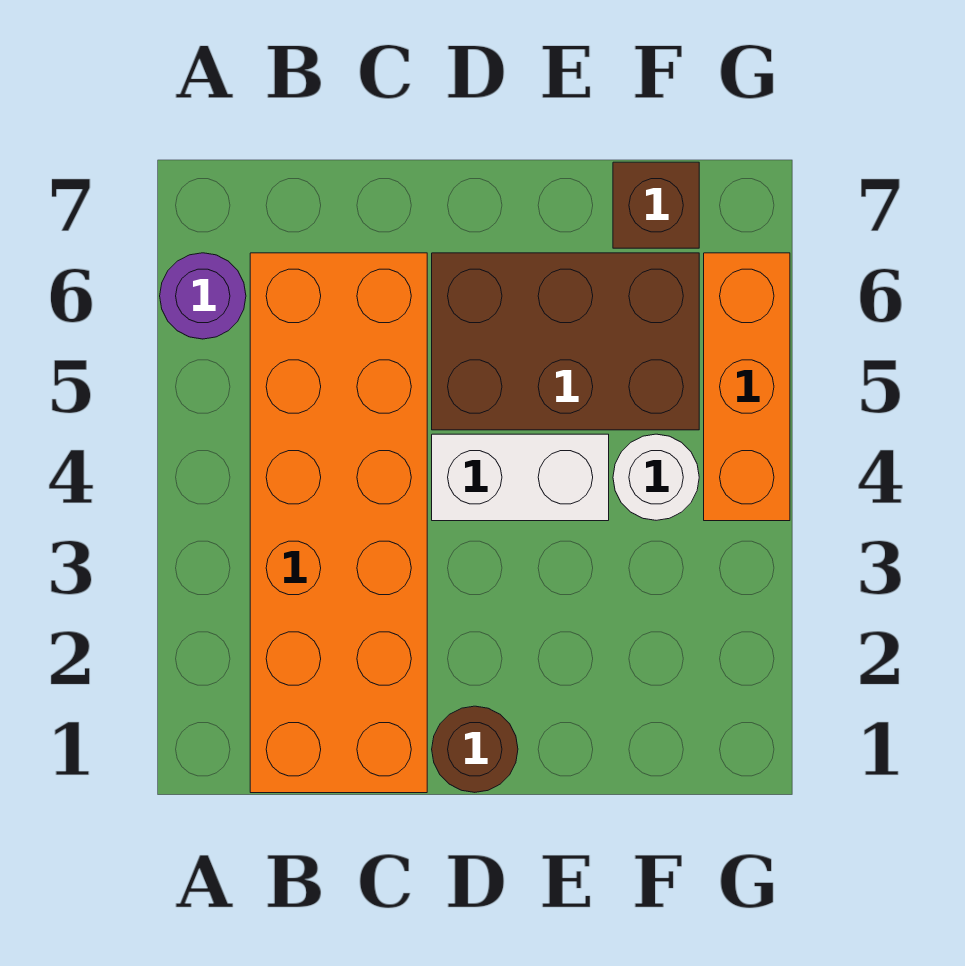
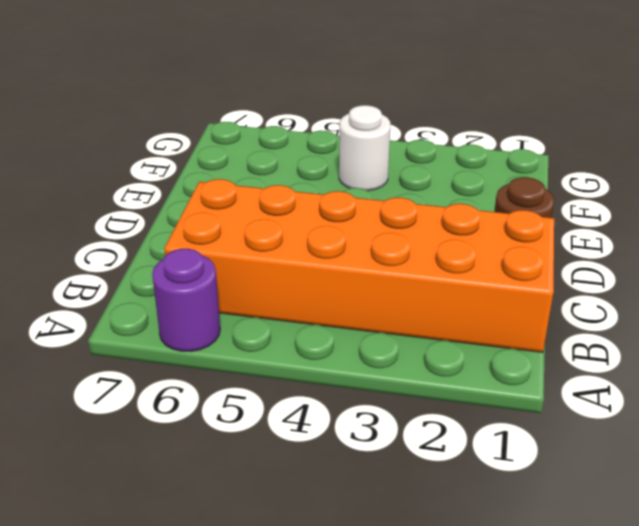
none -> white brick D4:E4 level 1
none -> brown brick D5:F6 level 1

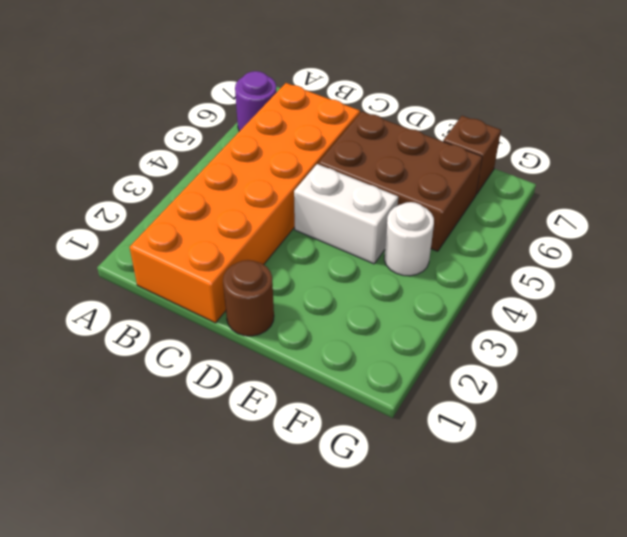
none -> orange brick G4:G6 level 1

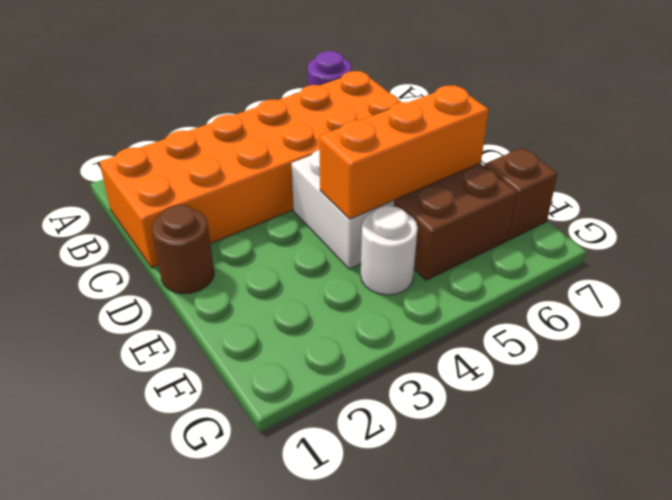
orange brick E4:E6 level 2 -> orange brick G4:G6 level 1

